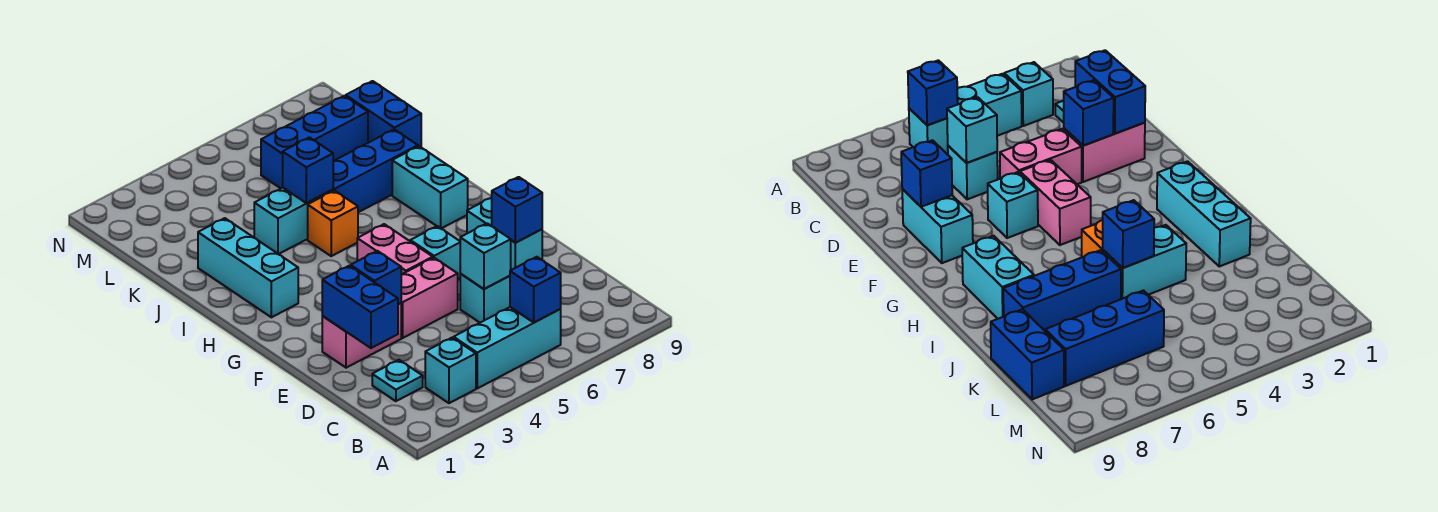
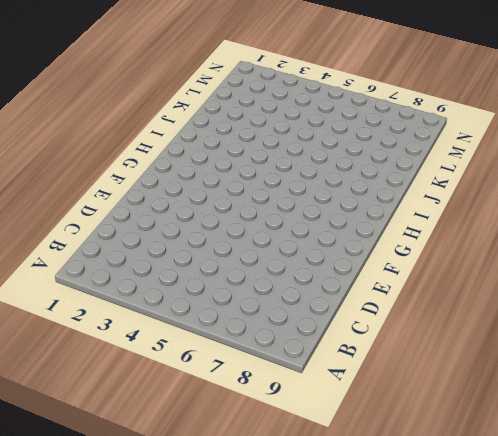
none -> cyan brick B3 level 1
none -> cyan brick B4:B6 level 1
none -> cyan plate C2 level 1

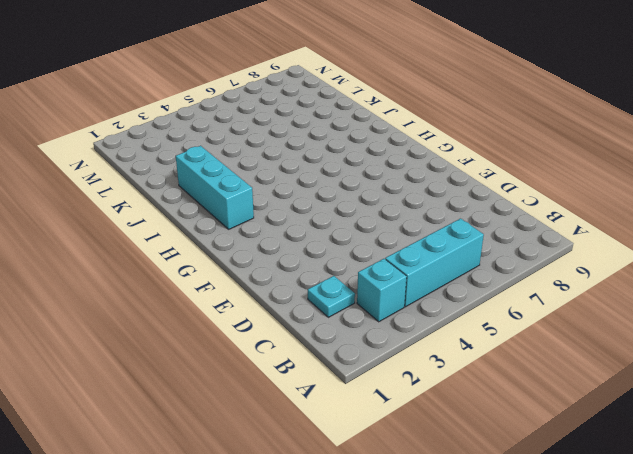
none -> cyan brick D6 level 1
none -> pink brick E2:E3 level 1
none -> pink brick E4:E5 level 1

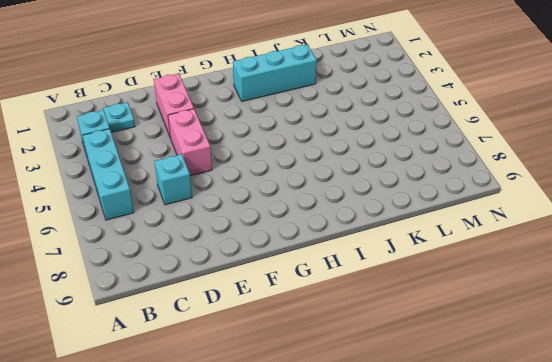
none -> cyan brick E8:F8 level 1
none -> pink brick F5:G5 level 1
none -> cyan brick F6 level 1

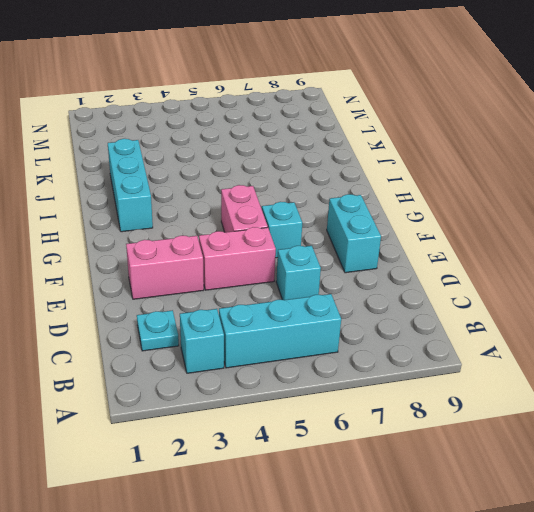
none -> cyan brick H8:I8 level 1
none -> orange brick I5 level 1
none -> cyan brick J4:J5 level 1

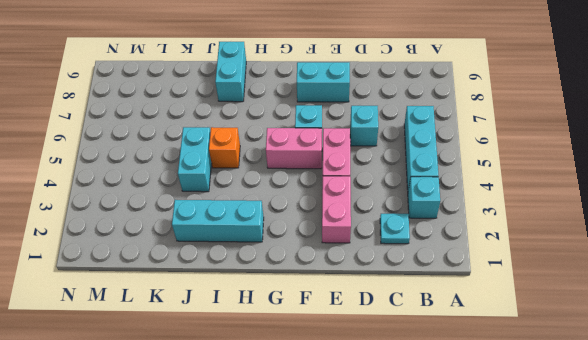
cyan brick I8:I9 level 1 -> cyan brick H8:I8 level 1
none -> blue brick J6:J8 level 1
none -> blue brick K9:L9 level 1
none -> blue brick L6:L8 level 1

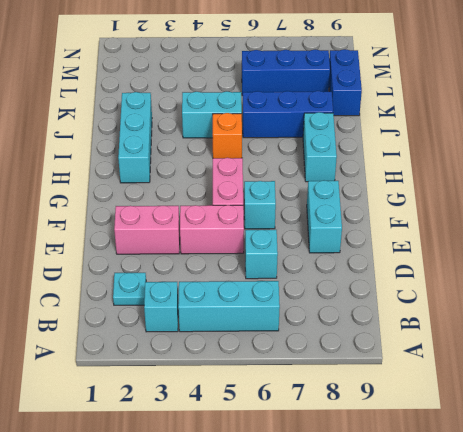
none -> blue brick B6 level 2
none -> blue brick D2:E2 level 2
none -> cyan brick D6 level 2

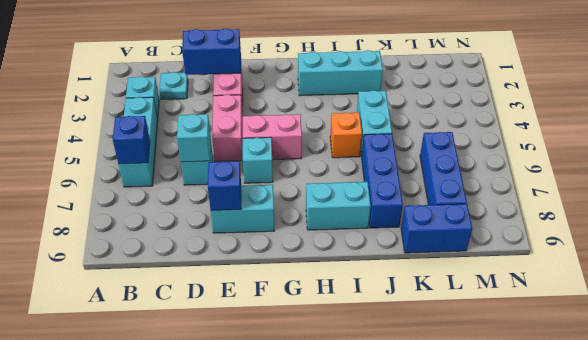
none -> blue brick E3 level 2
none -> blue brick J5 level 2

